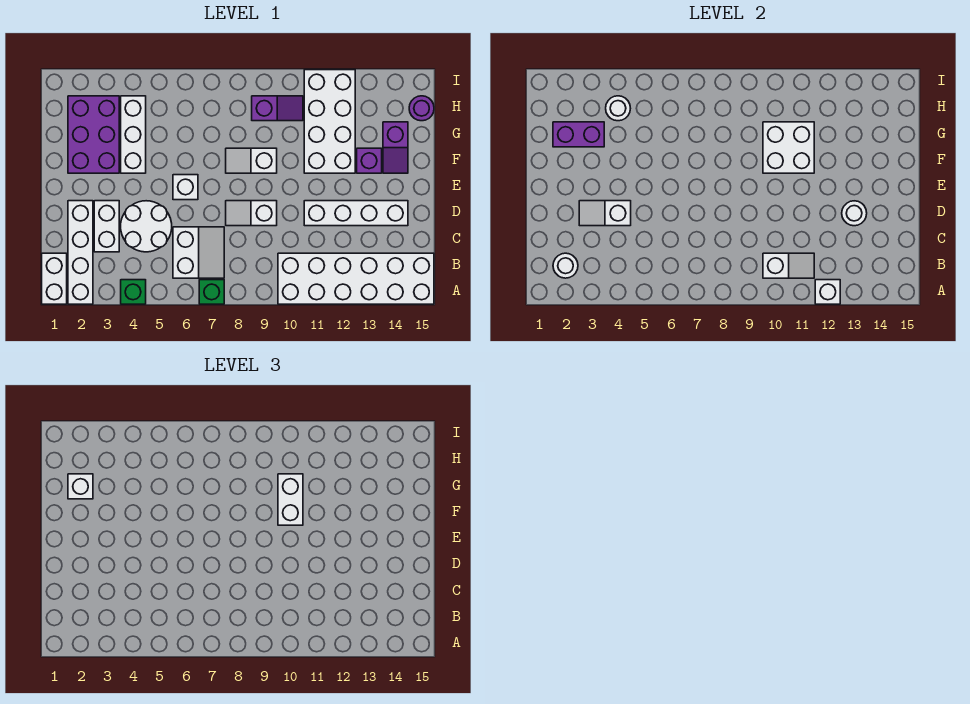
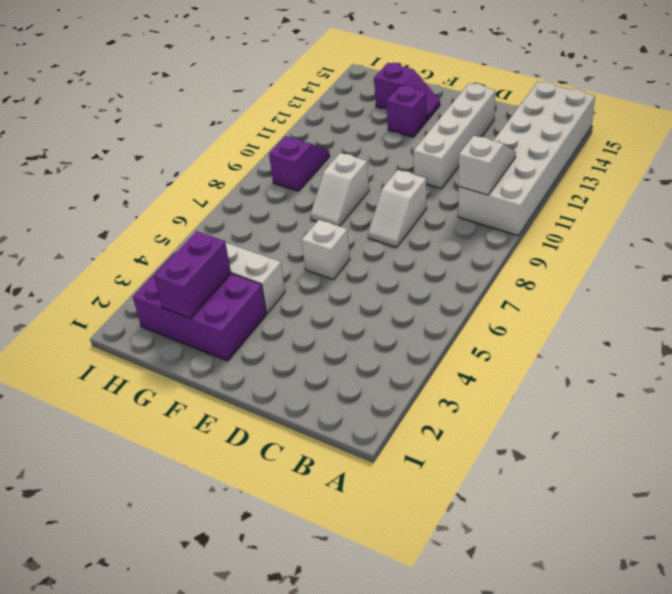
none -> white brick A1:B1 level 1
none -> white brick A2:D2 level 1
none -> green brick A4 level 1

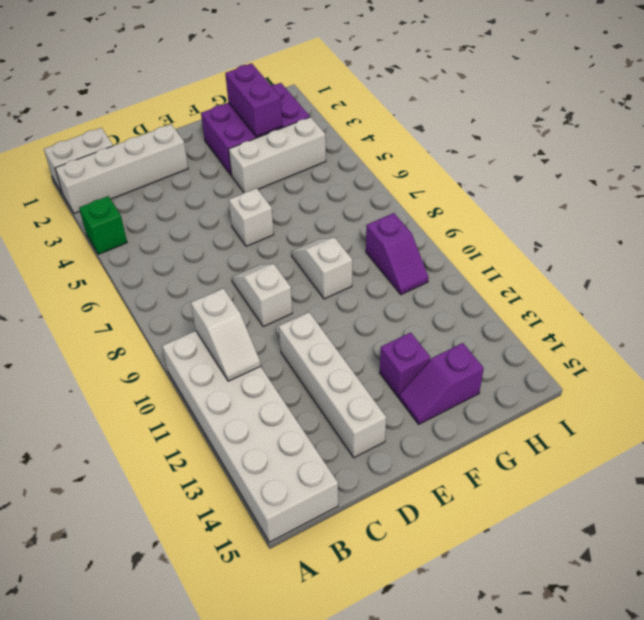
none -> green brick A7 level 1
none -> white slope B6:C7 level 1 top 6
none -> white brick C3:D3 level 1

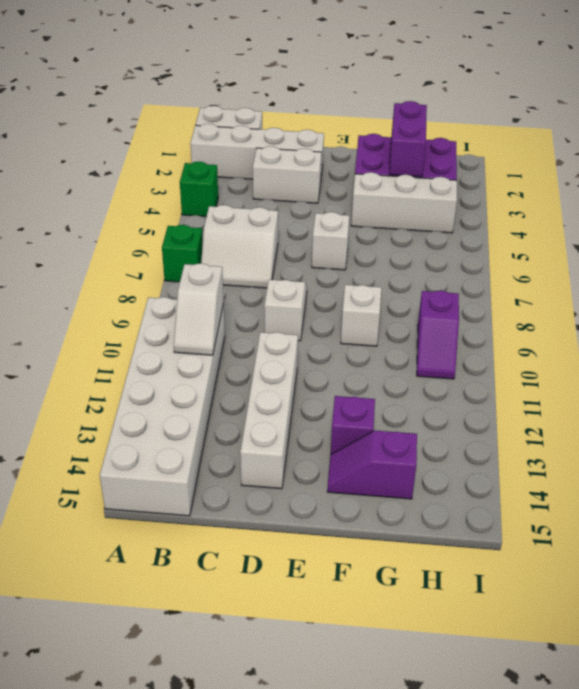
none -> white round brick C4:D5 level 1
none -> white brick F11:I12 level 1
none -> purple round brick H15 level 1

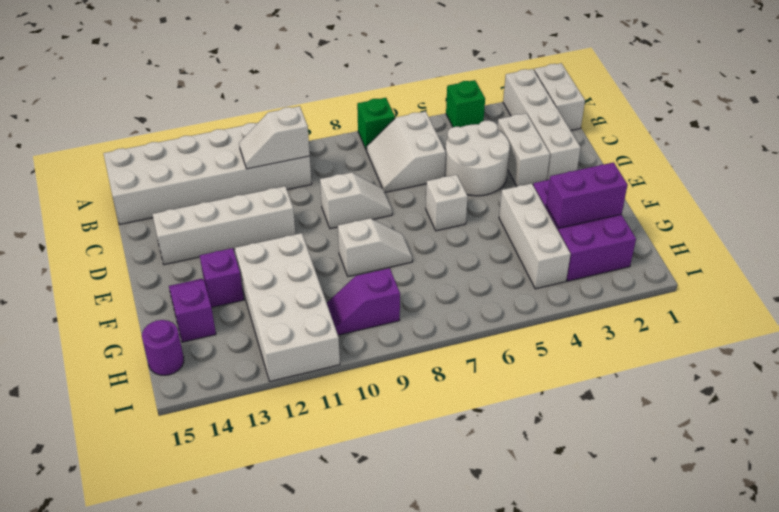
none -> white brick A12 level 2
none -> white round brick B2 level 2
none -> white slope D3:D4 level 2 top 4

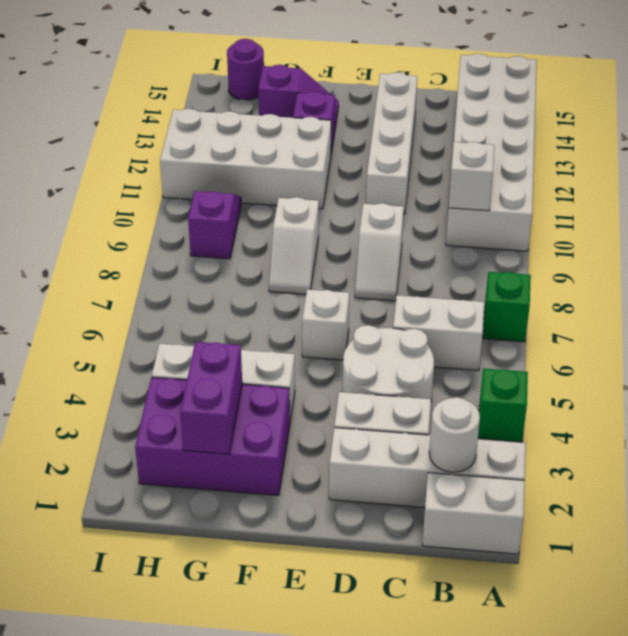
none -> white brick A12 level 2
none -> white slope D3:D4 level 2 top 4
none -> white round brick D13 level 2

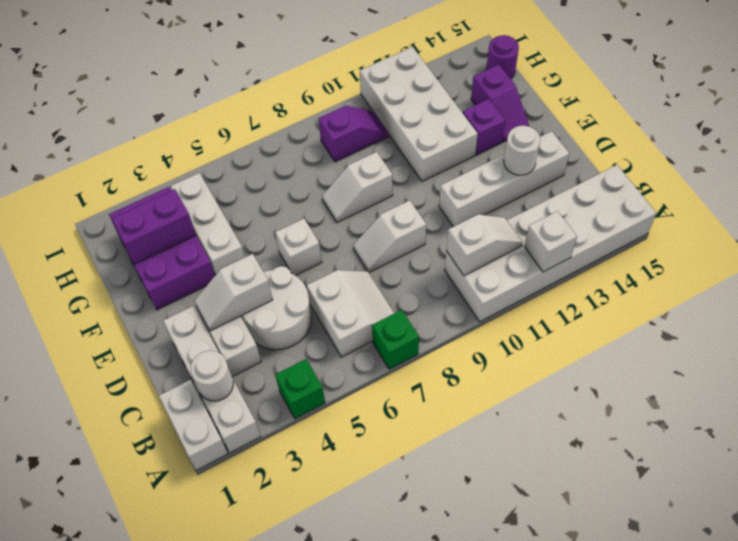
none -> white brick F10:G11 level 2
none -> white round brick H4 level 2
none -> white brick F10:G10 level 3

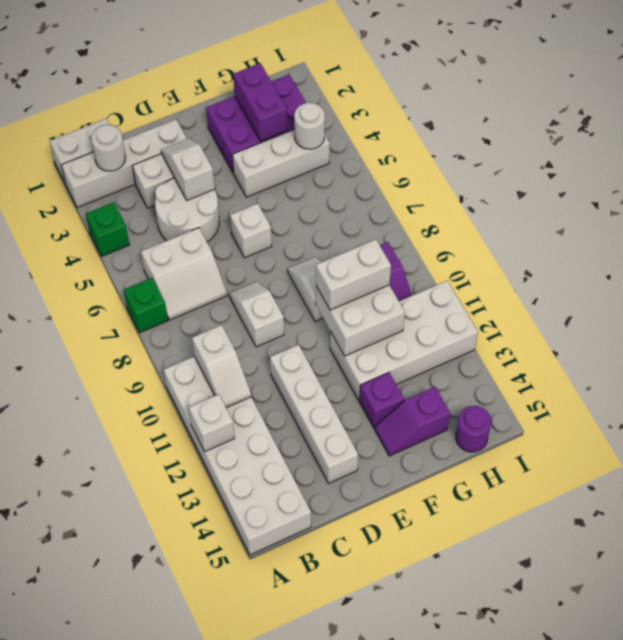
none -> white round brick D13 level 2
none -> white brick G2 level 3

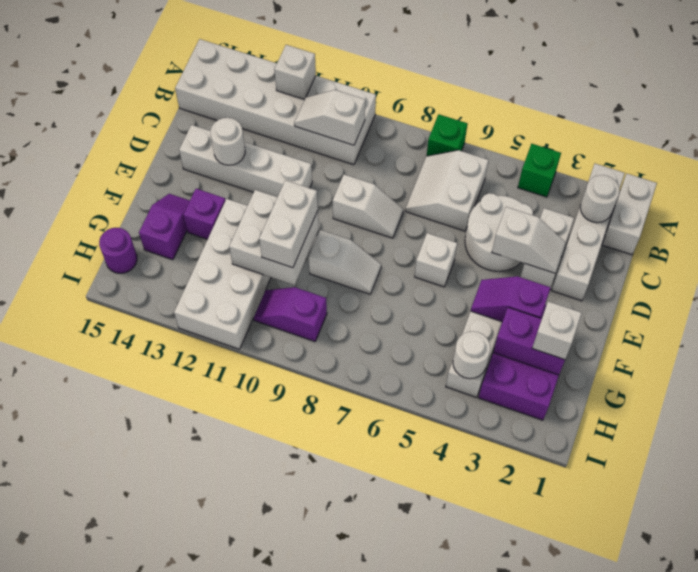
purple slope F3:F4 level 2 top 3 -> none

